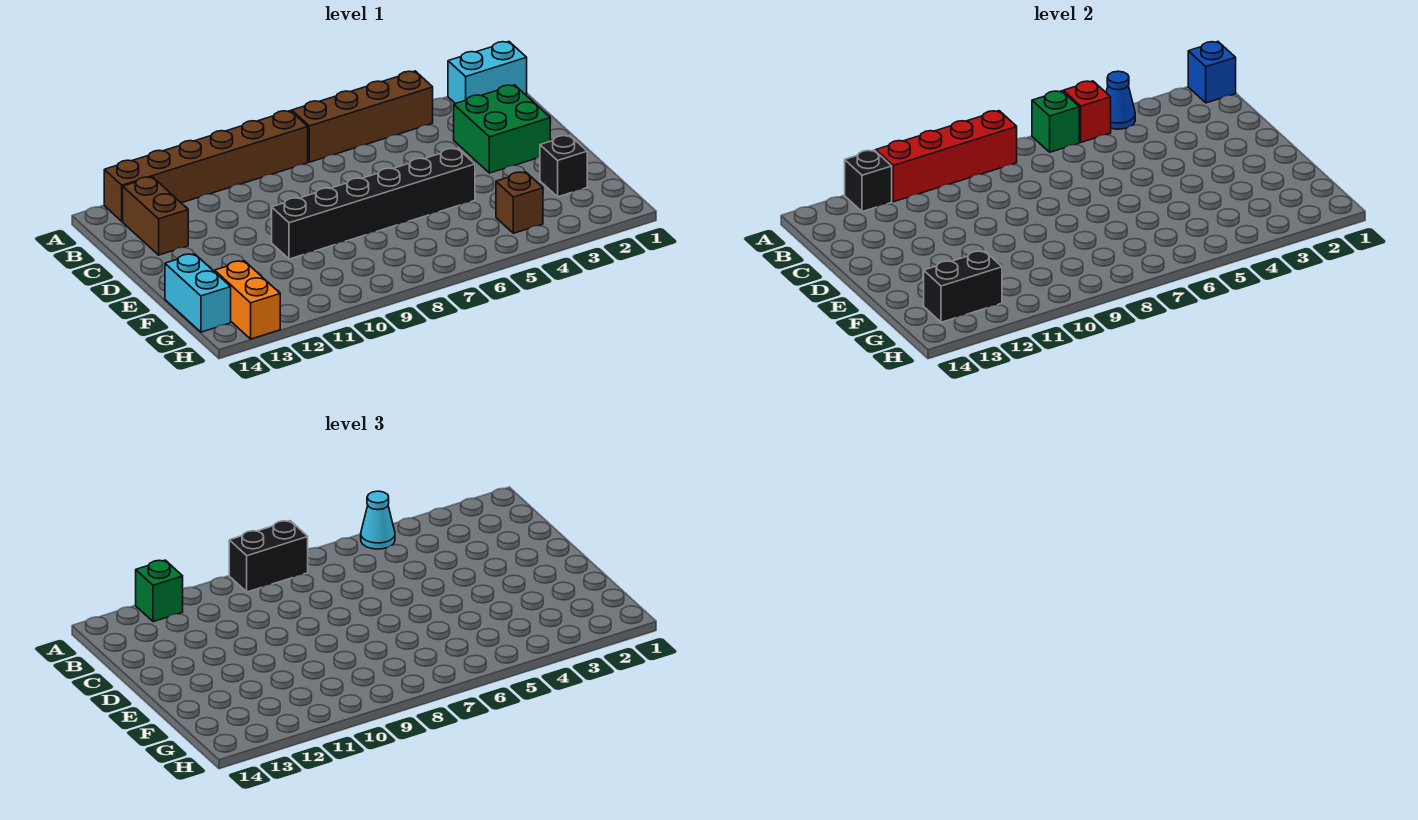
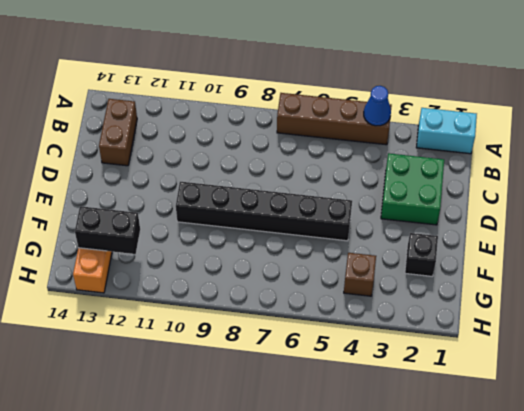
none -> brown brick A8:A13 level 1
none -> cyan brick F14:G14 level 1
none -> blue brick A1 level 2

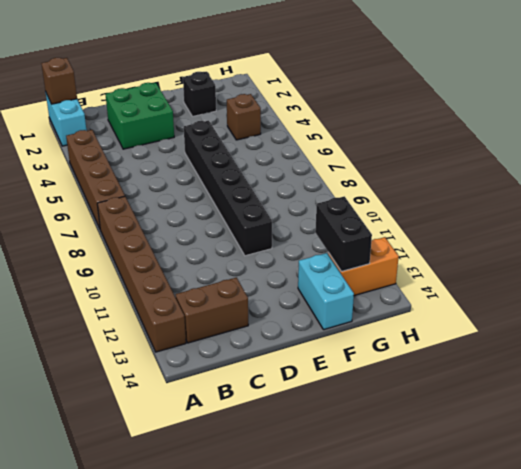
brown brick A1 level 2 -> blue brick A1 level 2
cyan brick F13:F14 level 1 -> cyan brick F14:G14 level 1
none -> blue cone A4 level 2
none -> red brick A5 level 2
none -> green brick A6 level 2

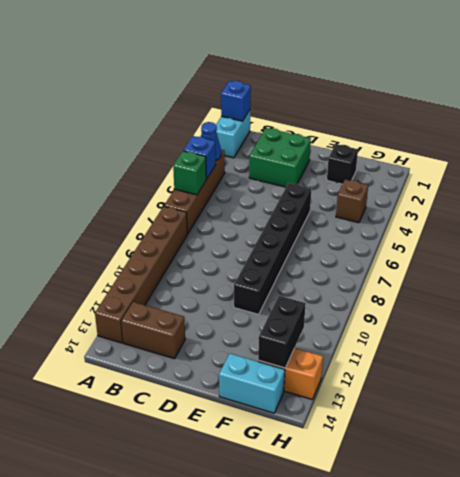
blue brick A5 level 2 -> red brick A5 level 2
none -> red brick A8:A11 level 2
none -> black brick A12 level 2
none -> cyan cone A5 level 3

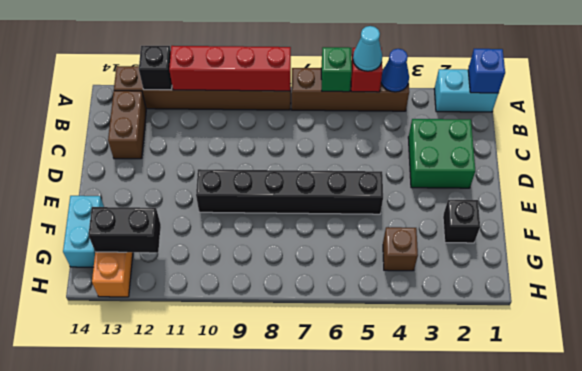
none -> black brick A8:A9 level 3
none -> green brick A12 level 3

